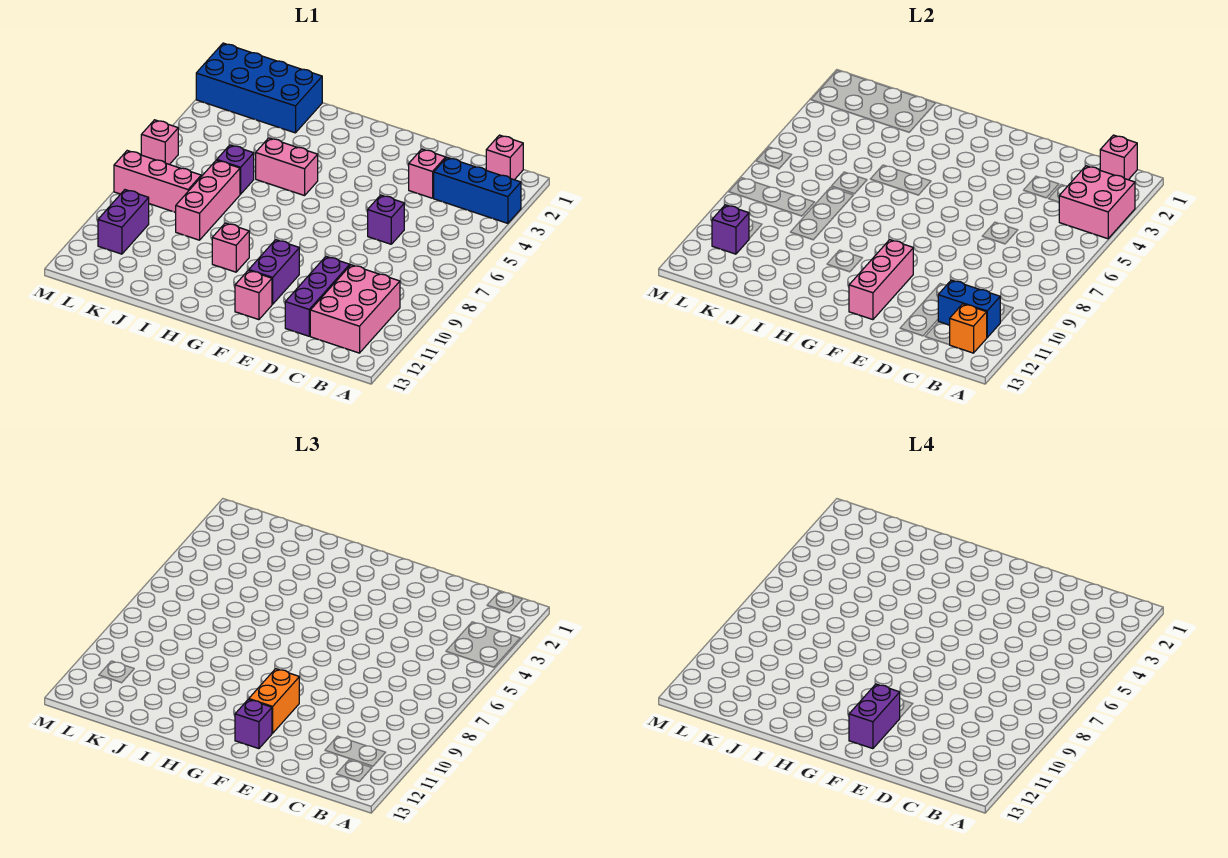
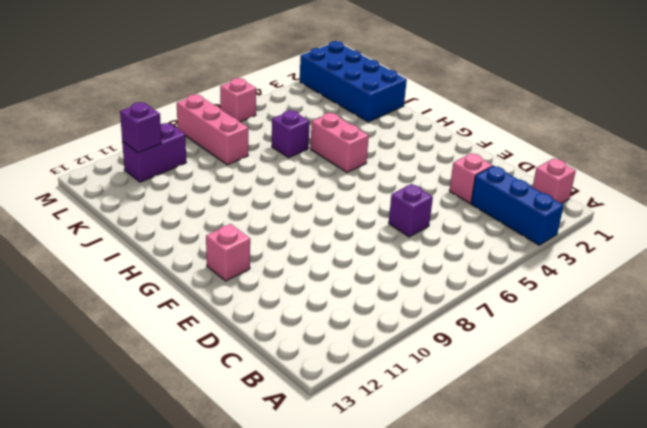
none -> pink brick B10:C12 level 1
none -> purple brick D10:D12 level 1
none -> purple brick F10:F11 level 1

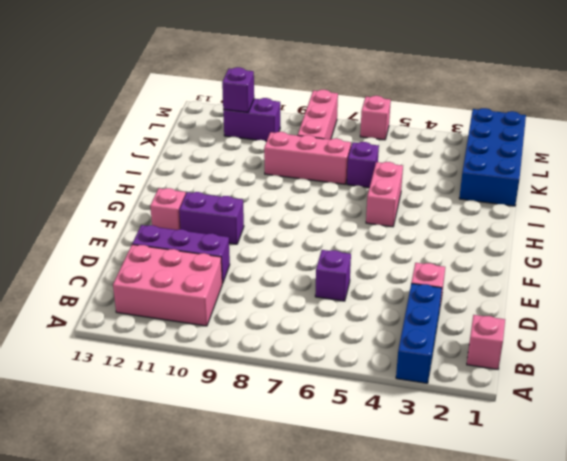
none -> pink brick H10 level 1
none -> pink brick A3:B4 level 2
none -> pink brick B1 level 2

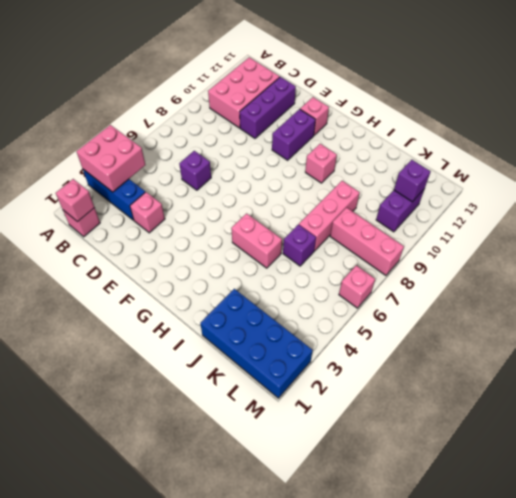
none -> blue brick B11:C11 level 2
none -> orange brick B12 level 2
none -> pink brick F10:F12 level 2

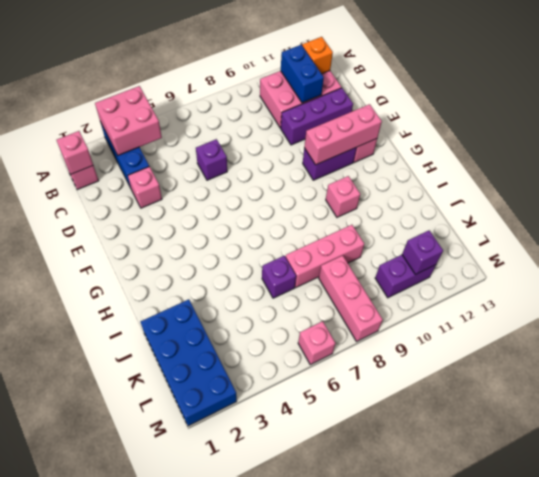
none -> pink brick H5:I5 level 1
none -> orange brick F10:F11 level 3
none -> purple brick F12 level 3

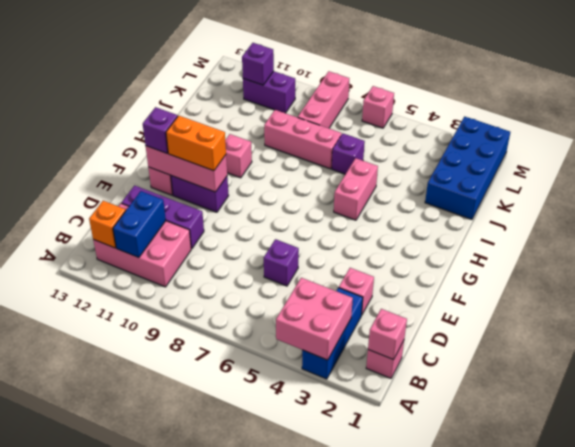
none -> purple brick F11:F12 level 4

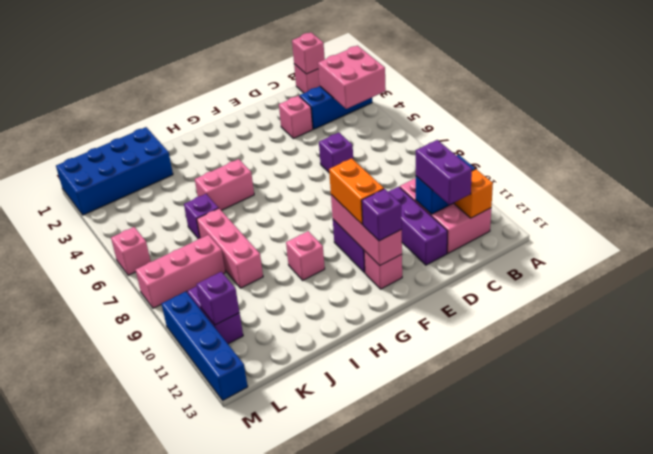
purple brick C11:C12 level 3 -> purple brick F11:F12 level 4
blue brick M10:M13 level 1 -> none

